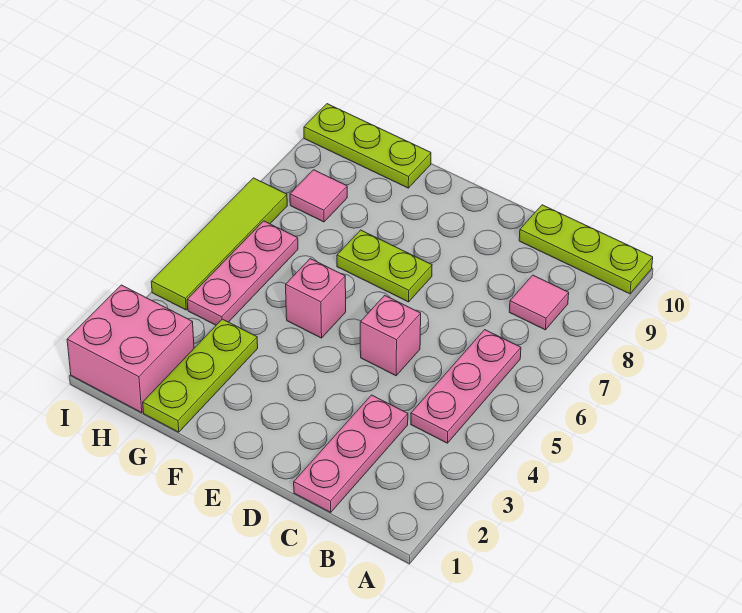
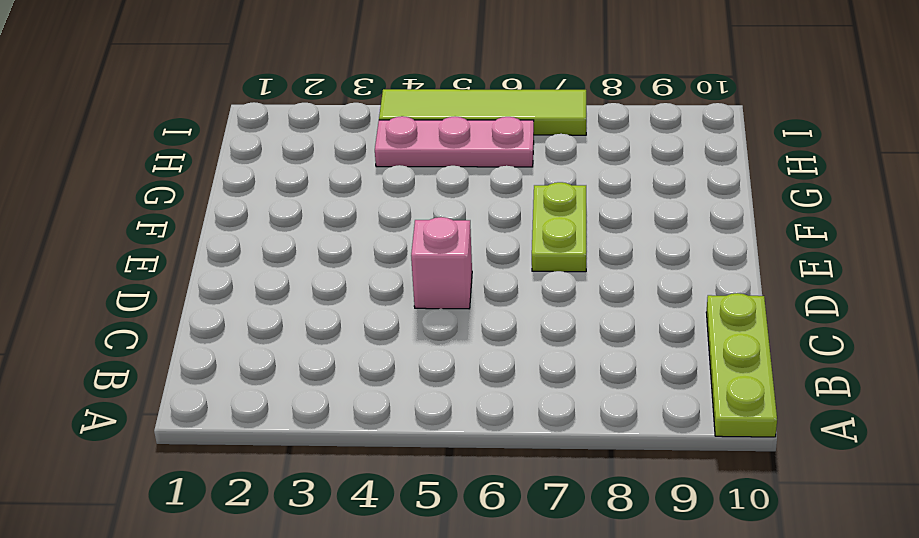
none -> pink plate B4:B6 level 1
none -> pink tile B8 level 1
none -> pink plate C1:C3 level 1

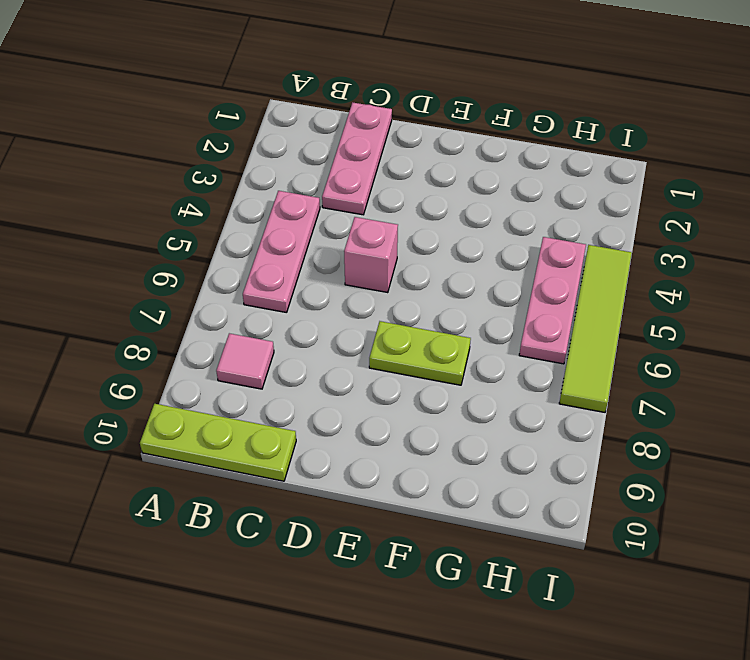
none -> pink brick F5 level 1
none -> lime plate G1:G3 level 1
none -> lime plate G10:I10 level 1

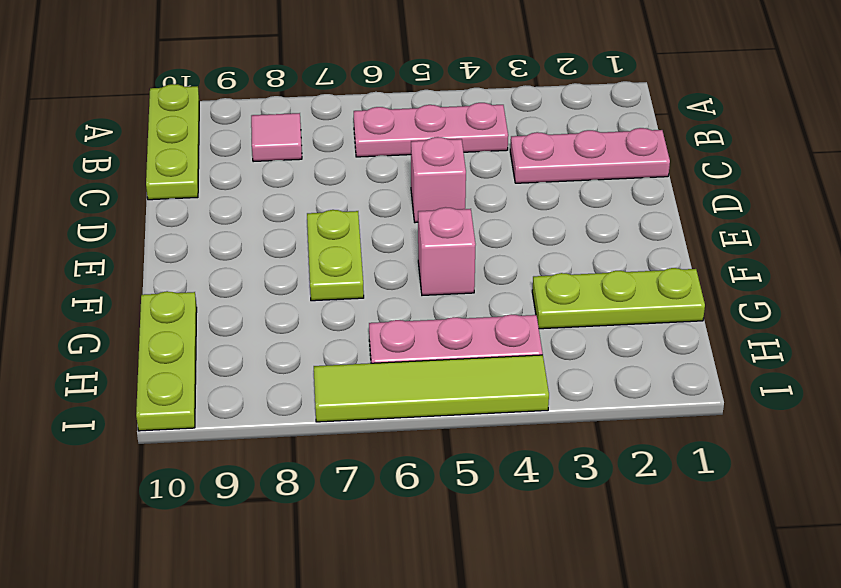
none -> pink brick H1:I2 level 1
none -> pink tile H8 level 1

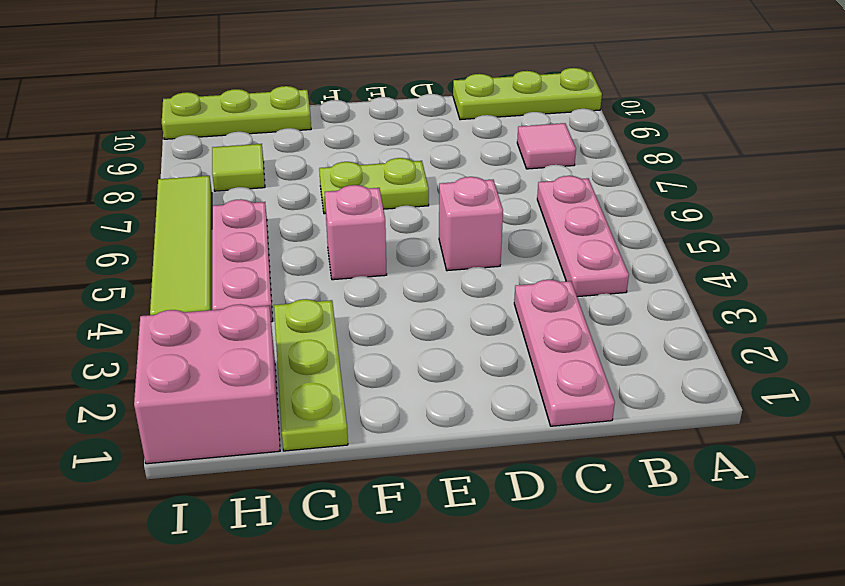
lime tile H8 level 1 -> pink tile H8 level 1

